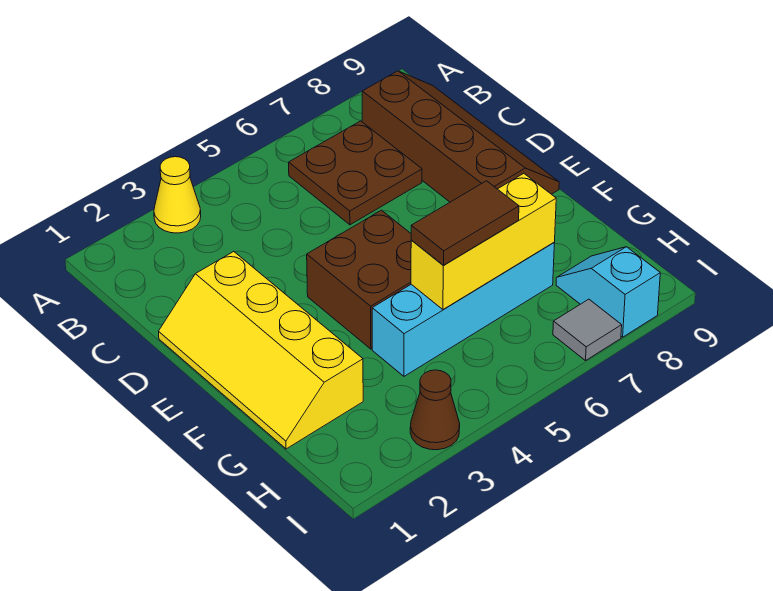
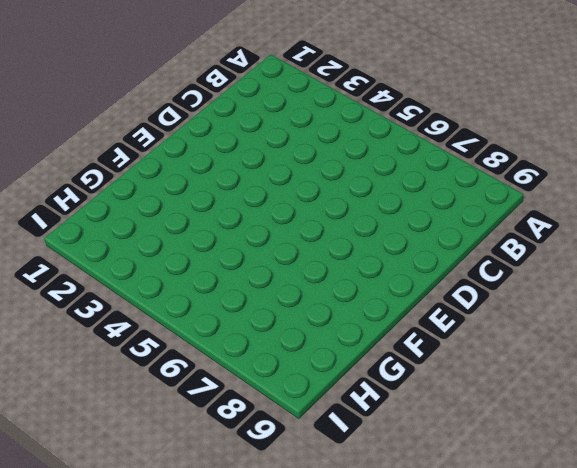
none -> yellow cone A3 level 1
none -> brown plate B6:C7 level 1

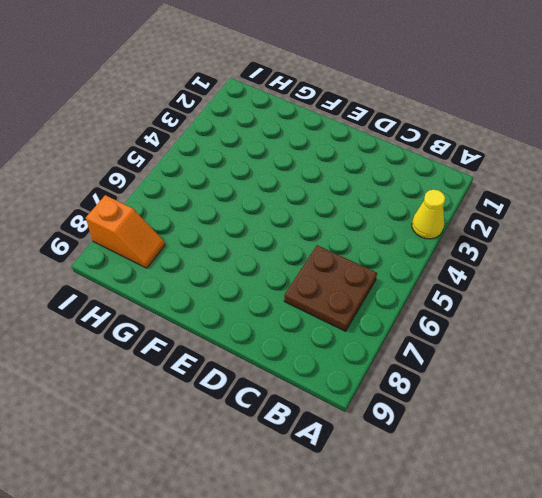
orange slope H8:I8 level 1 top I -> cyan slope H8:I8 level 1 top I
none -> brown slope B8:E9 level 1 top 8
none -> yellow slope D1:G2 level 1 top 2

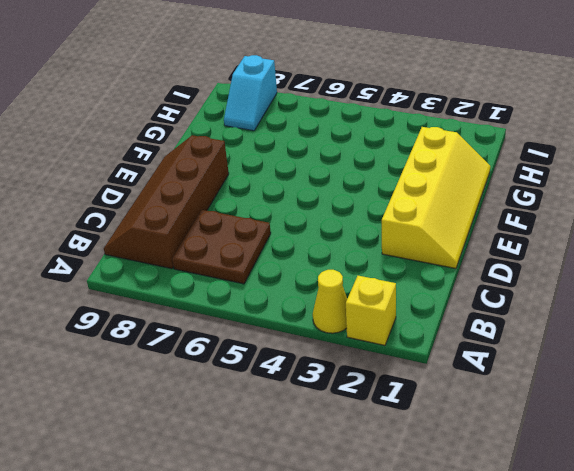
yellow brick A2 level 1 -> none
none -> brown brick E4:F5 level 1
none -> cyan brick G4:G7 level 1

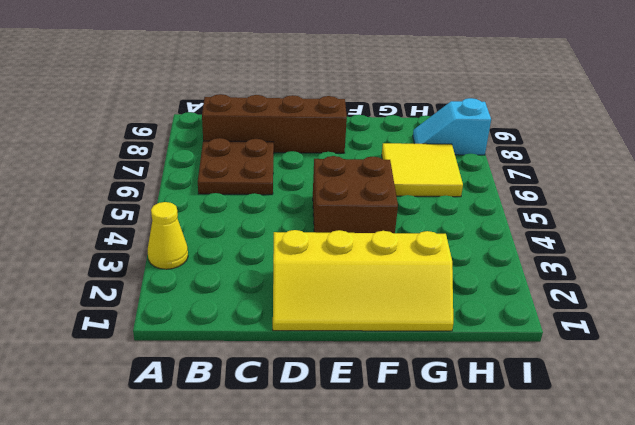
yellow tile G6:H7 level 1 -> cyan brick G4:G7 level 1
none -> brown cone I3 level 1
none -> grey tile I7 level 1

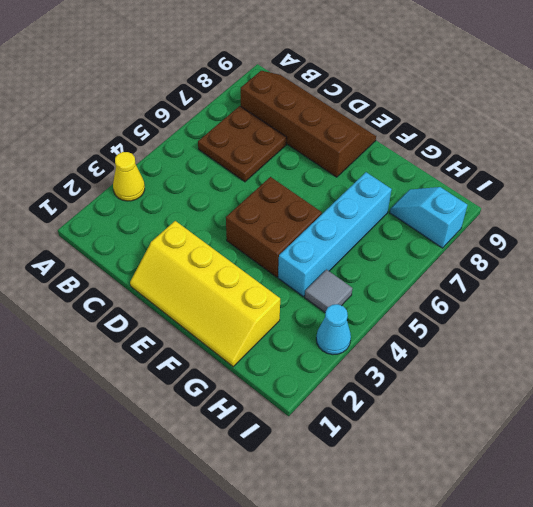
grey tile H4 level 1 -> grey tile I7 level 1
cyan cone I3 level 1 -> brown cone I3 level 1
none -> yellow brick G5:G7 level 2
none -> brown tile G5:G6 level 3

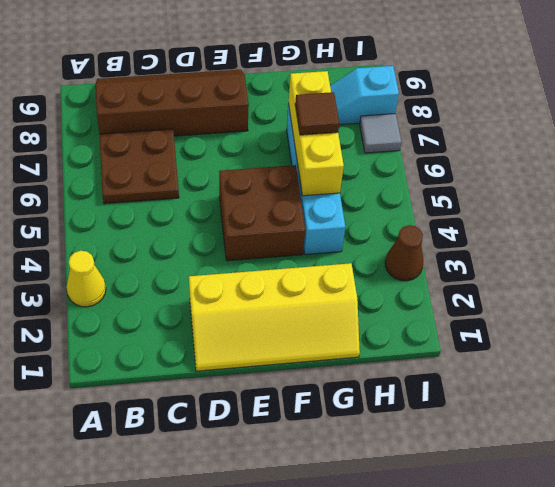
brown tile G6 level 3 -> brown tile G5:G6 level 3

